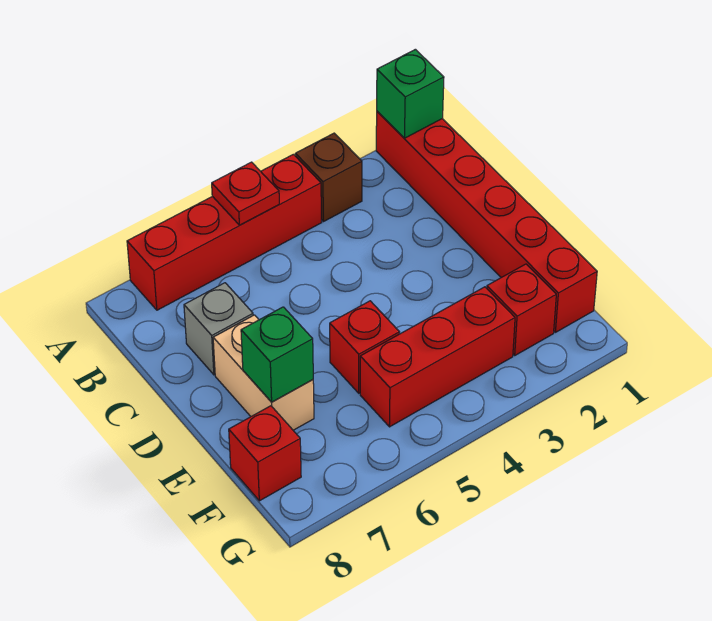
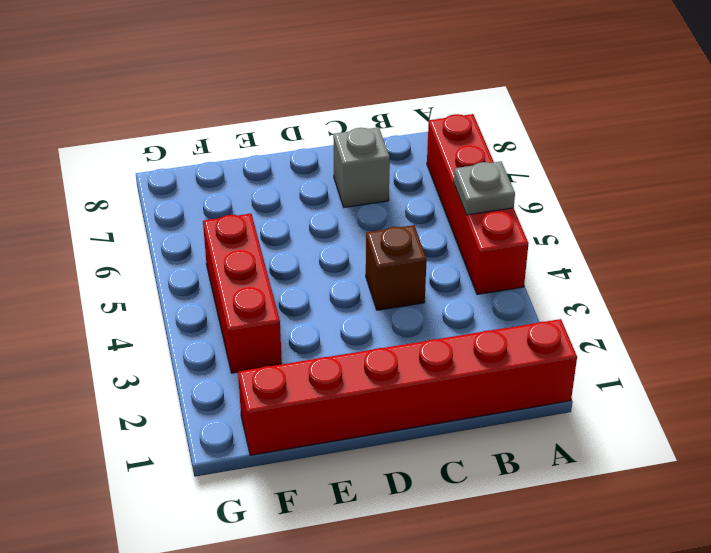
grey plate A5 level 2 -> red plate A5 level 2
brown brick C4 level 1 -> brown brick A3 level 1
none -> tan brick D7:E7 level 1
none -> red brick E5 level 1
none -> red brick F2 level 1

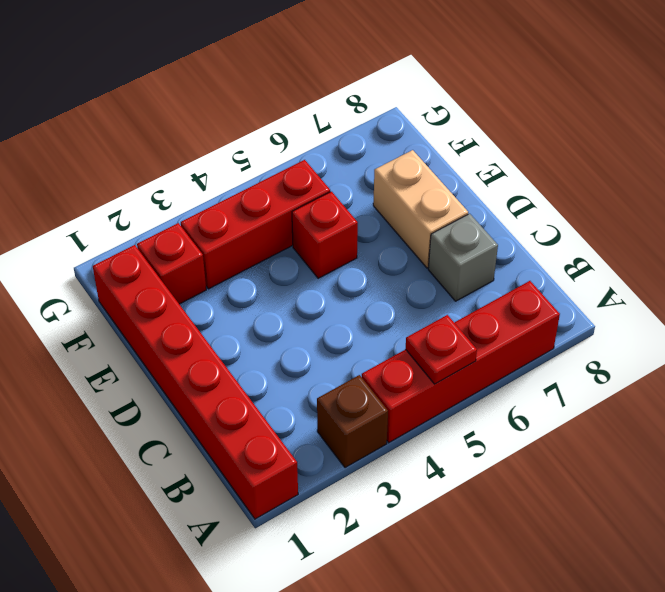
none -> red brick F8 level 1
none -> green brick A1 level 2
none -> green brick E7 level 2

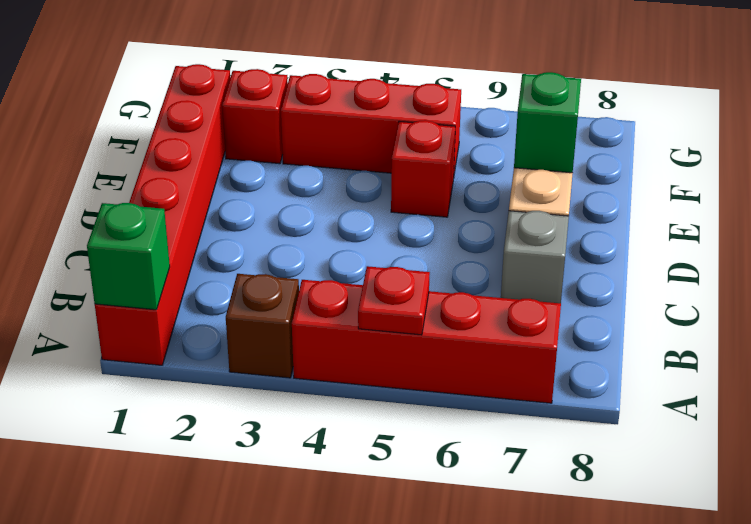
none -> red brick F8 level 1

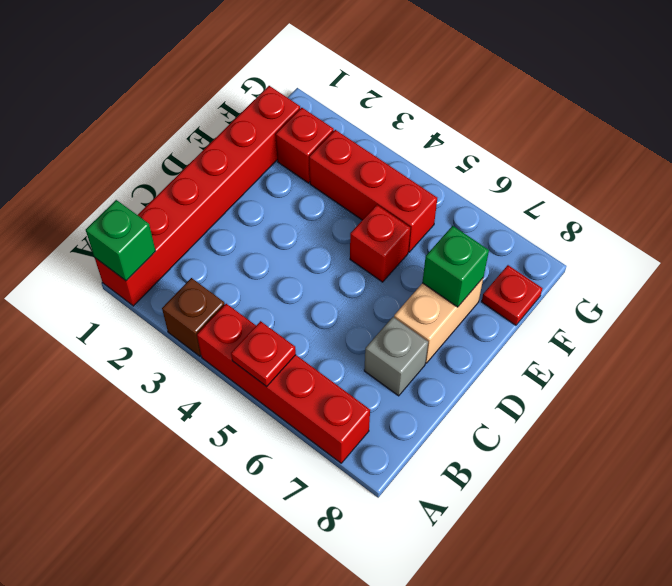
red plate F8 level 1 -> red brick F8 level 1

